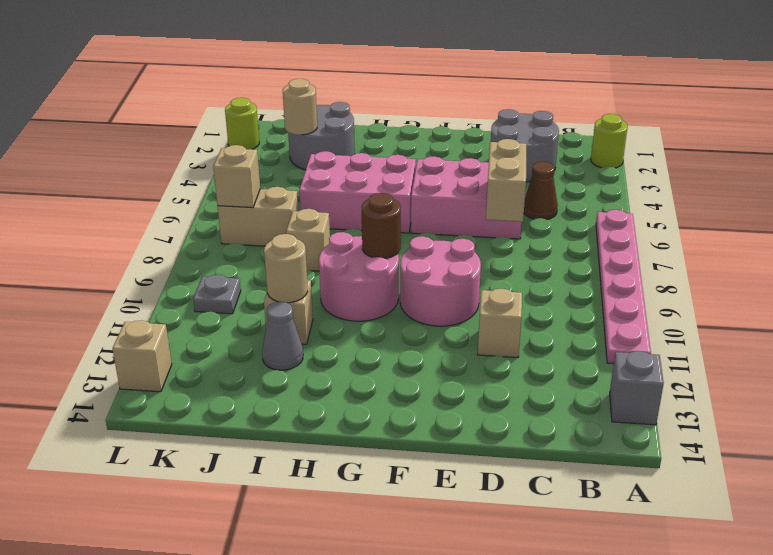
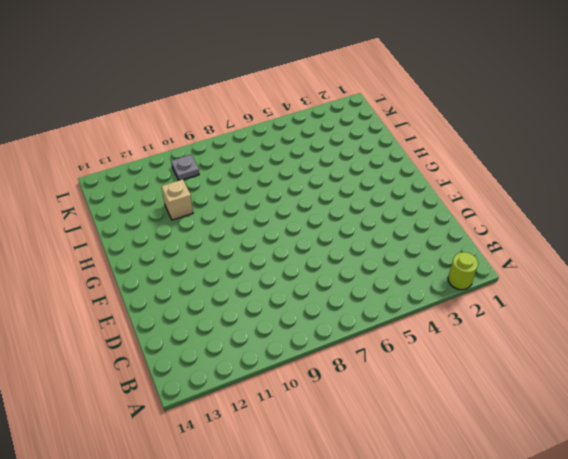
none -> pink plate A6:A11 level 1
none -> grey brick A13 level 1
none -> grey round brick C2:D3 level 1

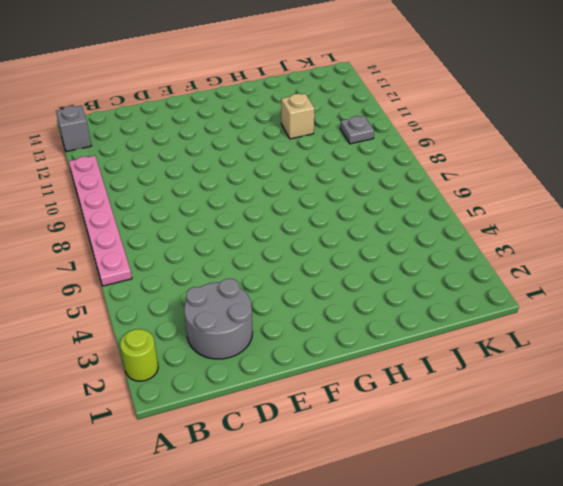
none -> brown cone C5 level 1
none -> pink brick D5:F6 level 1
none -> tan brick D11 level 1

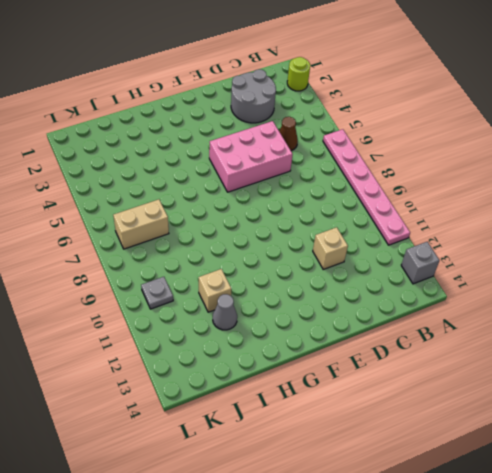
none -> pink round brick E9:F10 level 1
none -> pink brick G5:I6 level 1
none -> pink round brick G9:H10 level 1

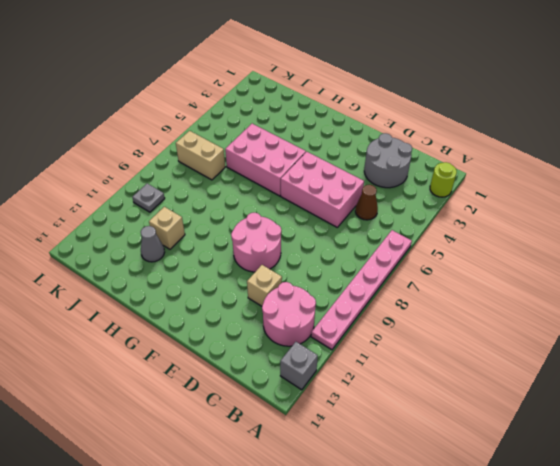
pink round brick B11:C12 level 1 -> pink round brick G9:H10 level 1
none -> grey round brick I2:J3 level 1
none -> tan brick I8 level 1
none -> lime round brick L2 level 1

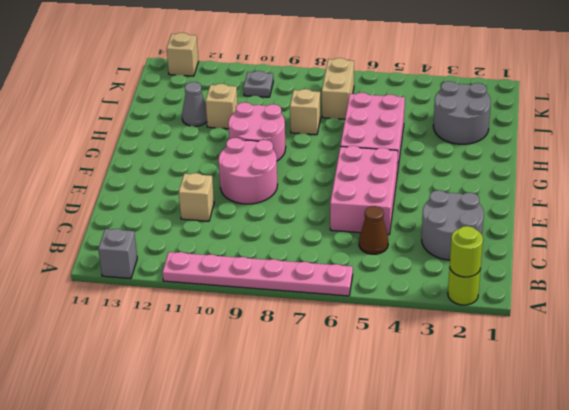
lime round brick A2 level 2 -> lime round brick L2 level 1
none -> tan brick D6:D7 level 2
none -> brown round brick G9 level 2
none -> tan round brick I11 level 2

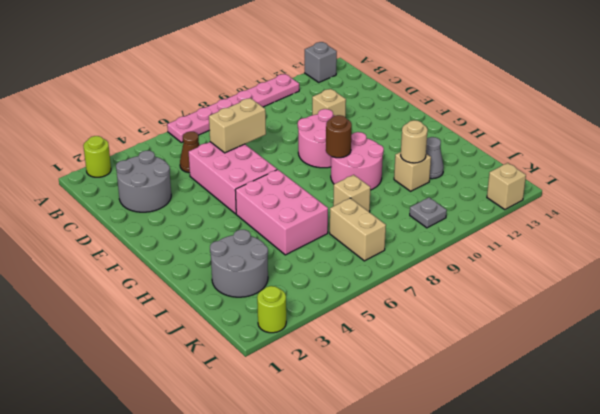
none -> tan round brick J3 level 2
none -> tan brick K7 level 2

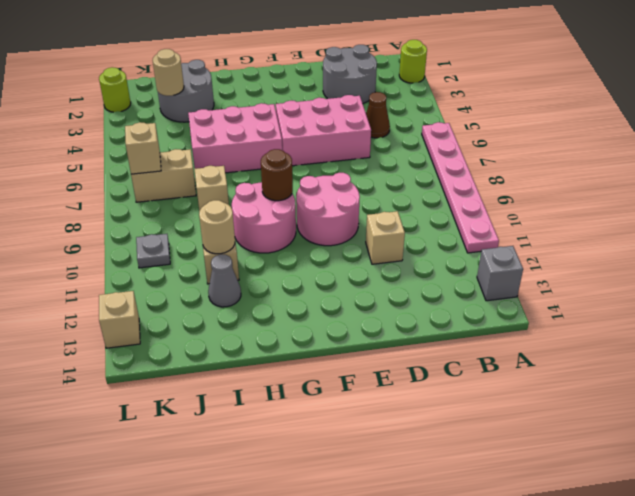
none -> tan brick D6:D7 level 2

